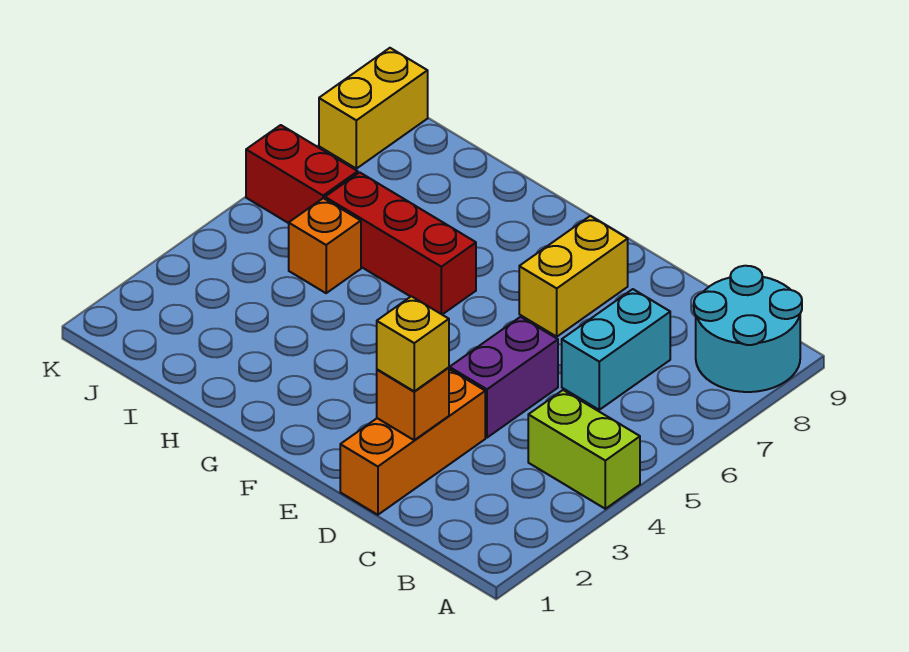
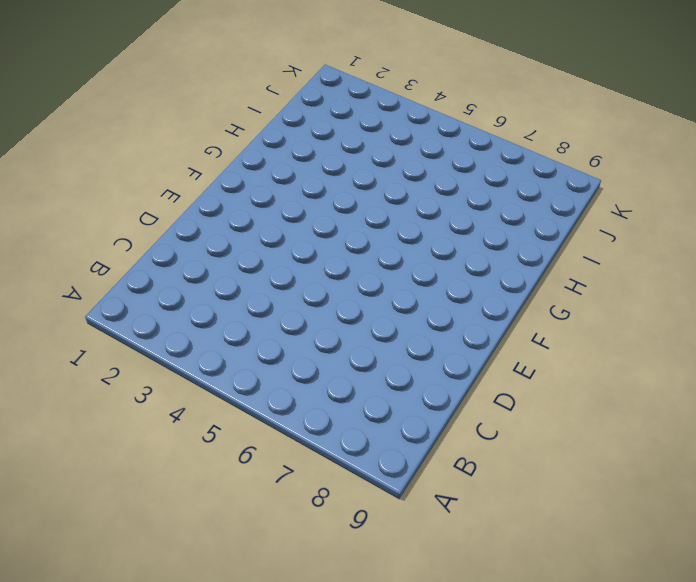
none -> lime brick A4:B4 level 1
none -> cyan round brick A8:B9 level 1
none -> cyan brick C6:C7 level 1

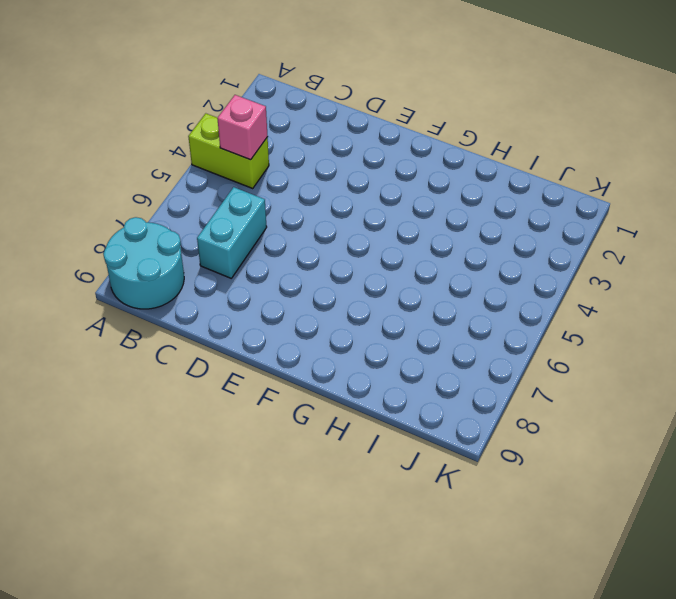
pink brick B4 level 2 -> none
none -> orange brick D1:D3 level 1
none -> purple brick D4:D5 level 1
none -> yellow brick E7:E8 level 1

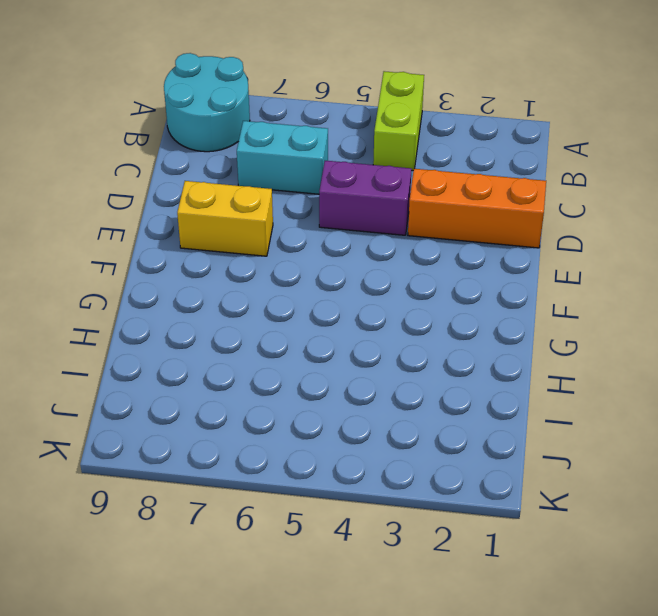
none -> red brick G6:I6 level 1
none -> orange brick I5 level 1
none -> red brick J6:K6 level 1

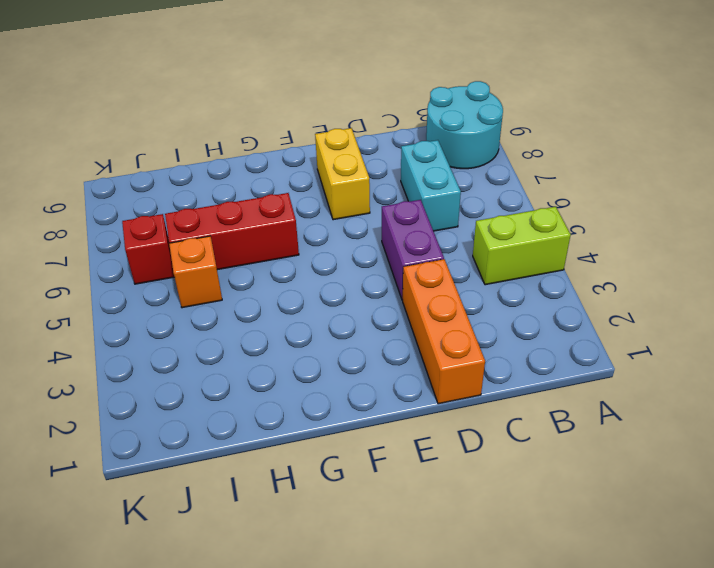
red brick J6 level 1 -> red brick J6:K6 level 1
none -> yellow brick K8:K9 level 1
none -> orange brick D2 level 2
none -> yellow brick D2 level 3

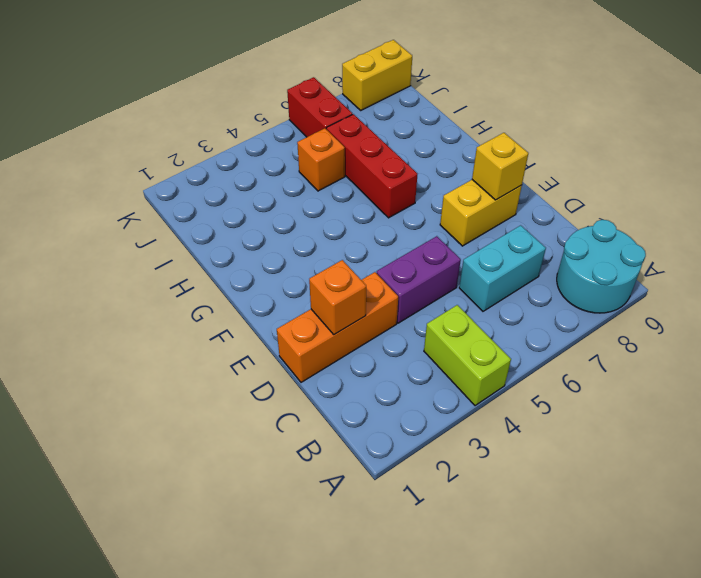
yellow brick E8 level 2 -> yellow brick D2 level 3

